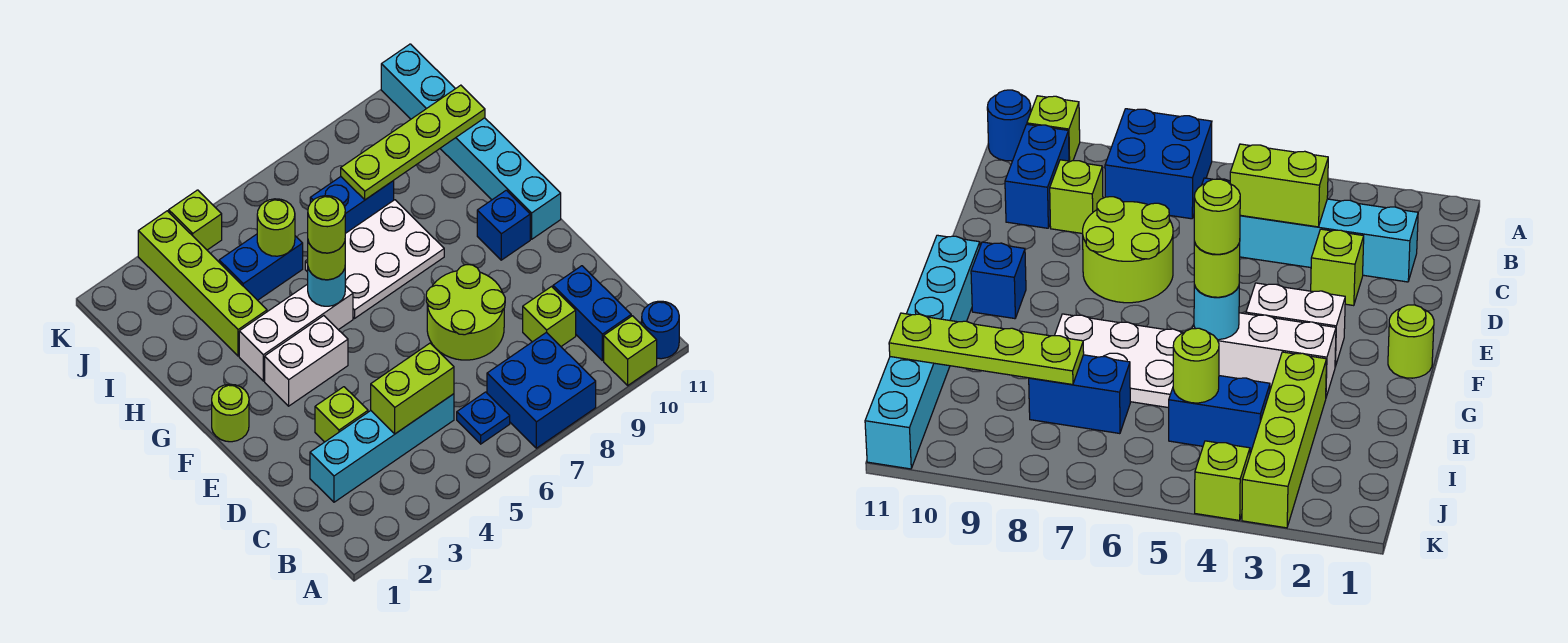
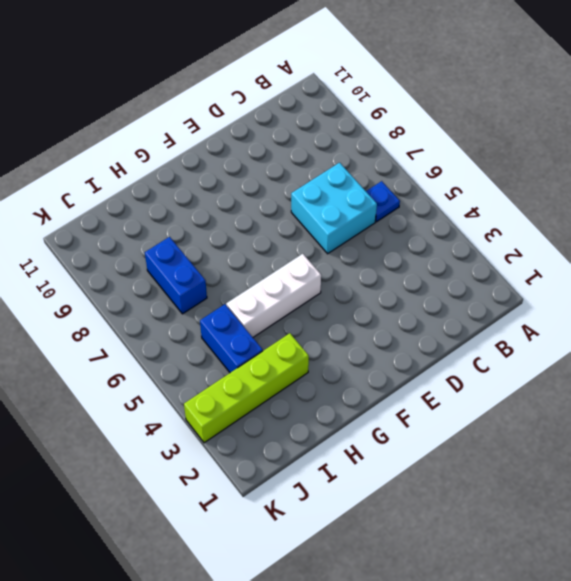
cyan brick C6:D7 level 1 -> lime round brick D7:E8 level 1
white brick F5:H5 level 1 -> white brick G3:G5 level 1
none -> blue brick A7:B8 level 1
none -> lime brick A10 level 1
none -> blue round brick A11 level 1

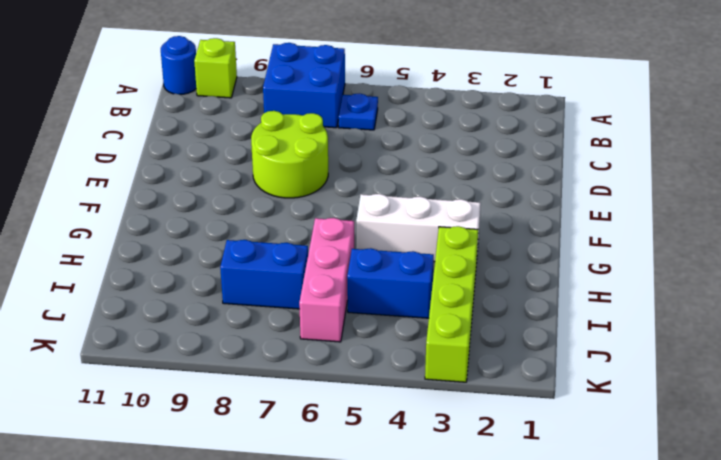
pink brick H6:J6 level 1 -> white plate G6:H8 level 1
none -> blue brick B10:C10 level 1
none -> cyan brick C2:C5 level 1
none -> lime brick C9 level 1

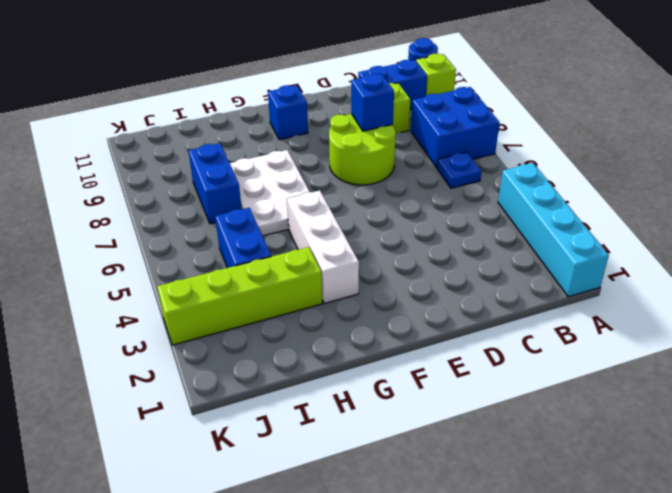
cyan brick A1:A4 level 1 -> cyan brick C2:C5 level 1
blue brick D8 level 2 -> none
none -> lime brick D3 level 1
none -> lime round brick F1 level 1
none -> white brick F3:F4 level 1

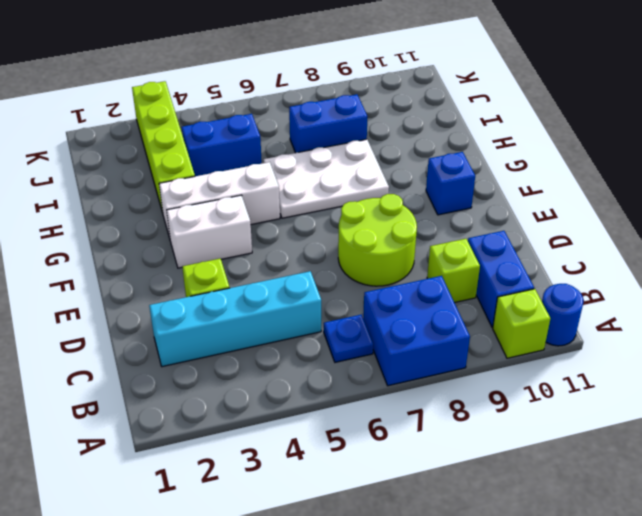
none -> lime round brick F1 level 1
none -> cyan brick F11:K11 level 1
none -> lime brick K4 level 1

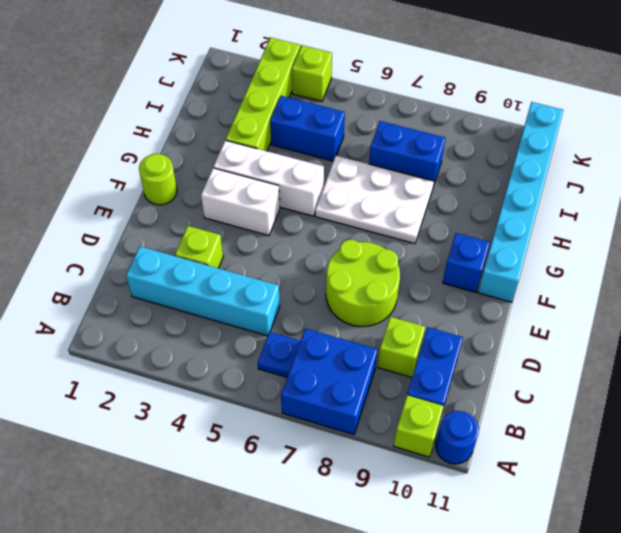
none -> lime brick C4:C5 level 2
none -> cyan round brick G5 level 2
none -> lime round brick I5 level 2

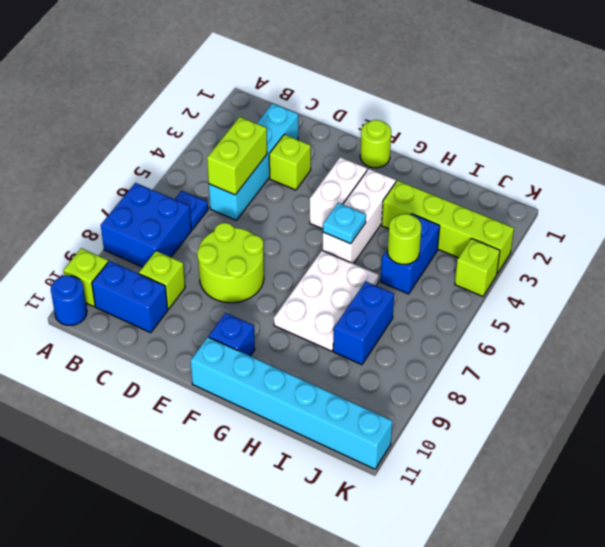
cyan plate G5 level 2 -> cyan round brick G5 level 2
none -> lime plate I8:I11 level 2
none -> lime round brick G5 level 3
none -> lime round brick G5 level 4

